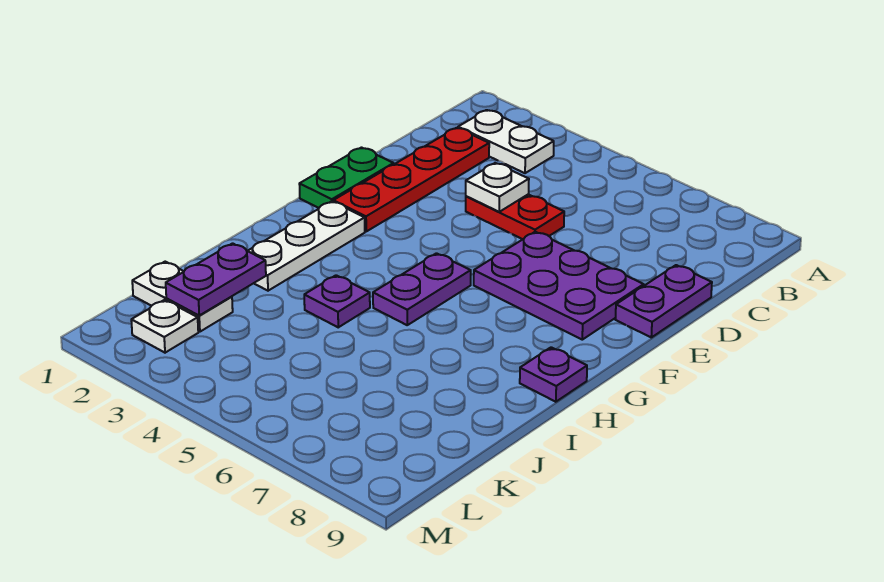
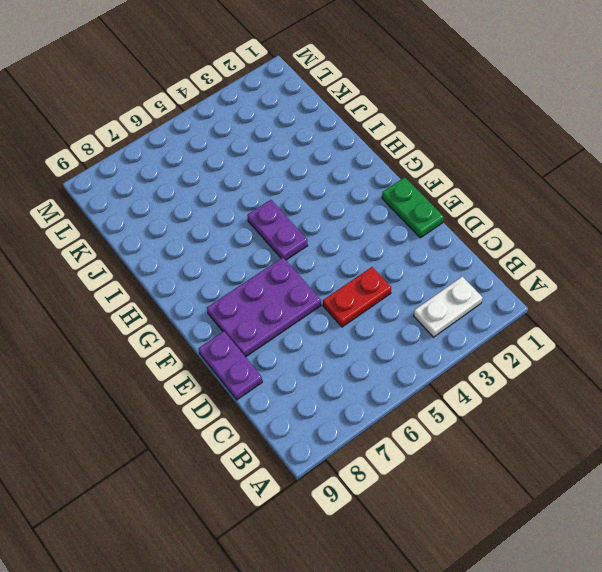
none -> red plate C2:F2 level 1
none -> white plate G2:I2 level 1
none -> purple plate H9 level 1

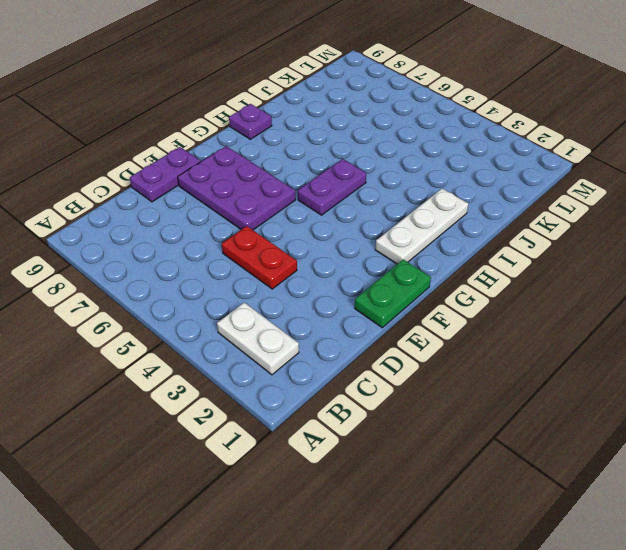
none -> red plate C2:F2 level 1
none -> purple plate I4 level 1
none -> white plate K1:K2 level 1

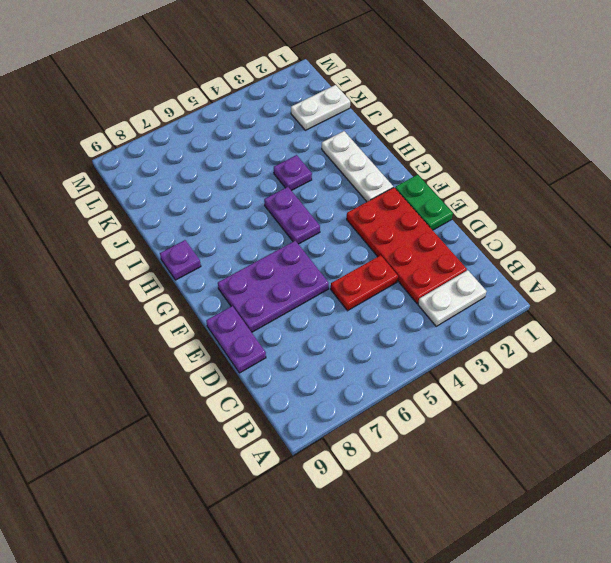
red plate C2:F3 level 1 -> red plate C2:F2 level 1
none -> white plate L2 level 1
none -> white plate D4 level 2
none -> purple plate J2:K2 level 2

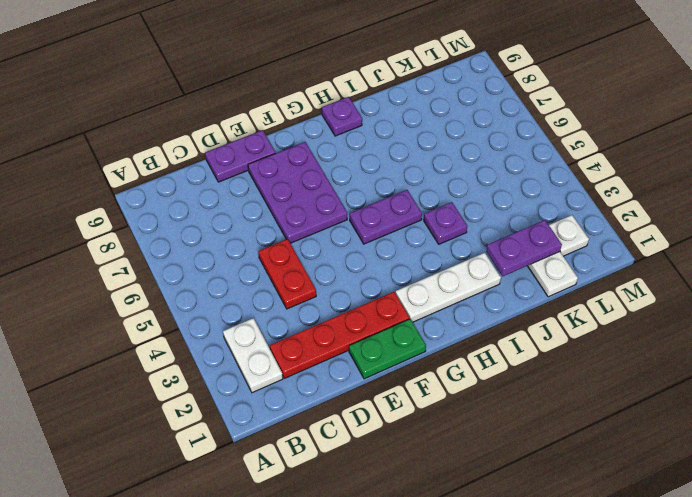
none -> white plate D4 level 2

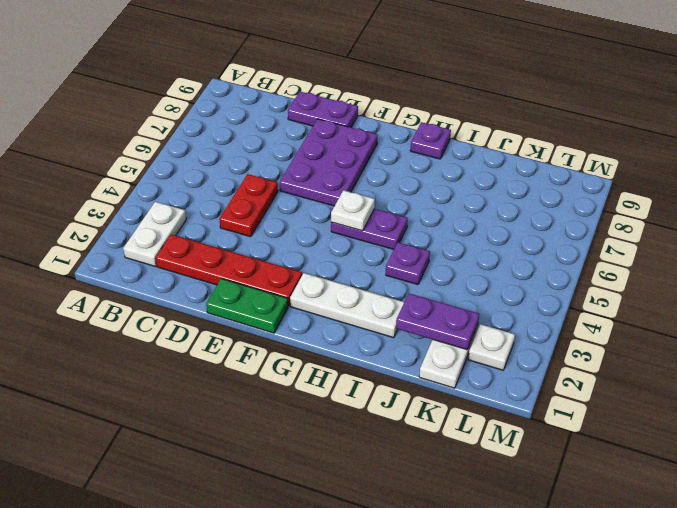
white plate G5 level 2 -> white plate D4 level 2

